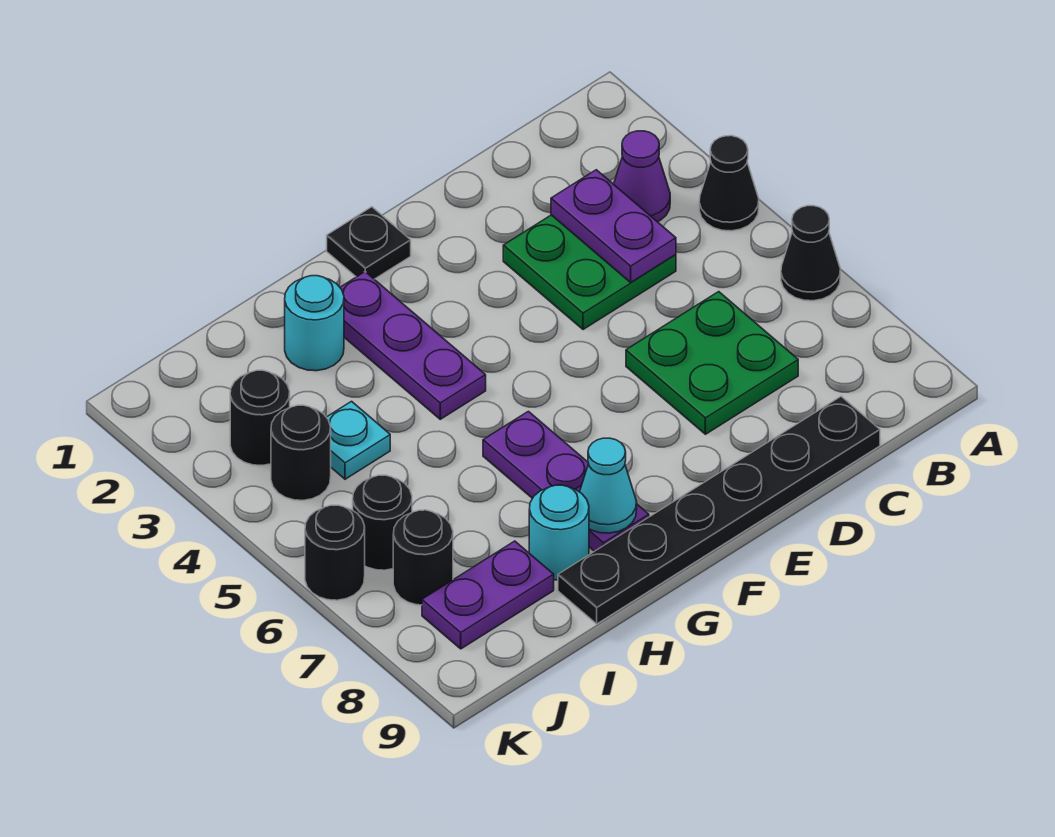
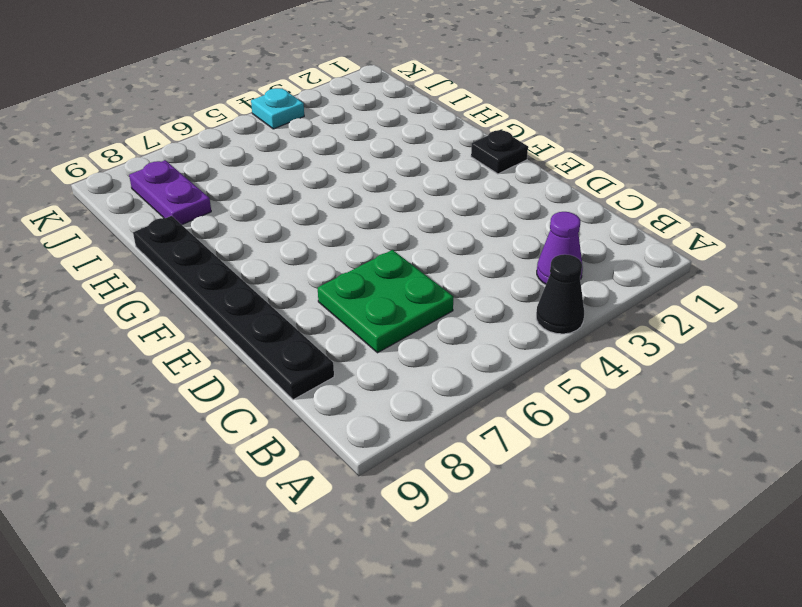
cyan plate K4 level 1 -> cyan plate I4 level 1
none -> black cone A6 level 1
none -> green plate C3:D4 level 1
none -> purple plate G2:G4 level 1

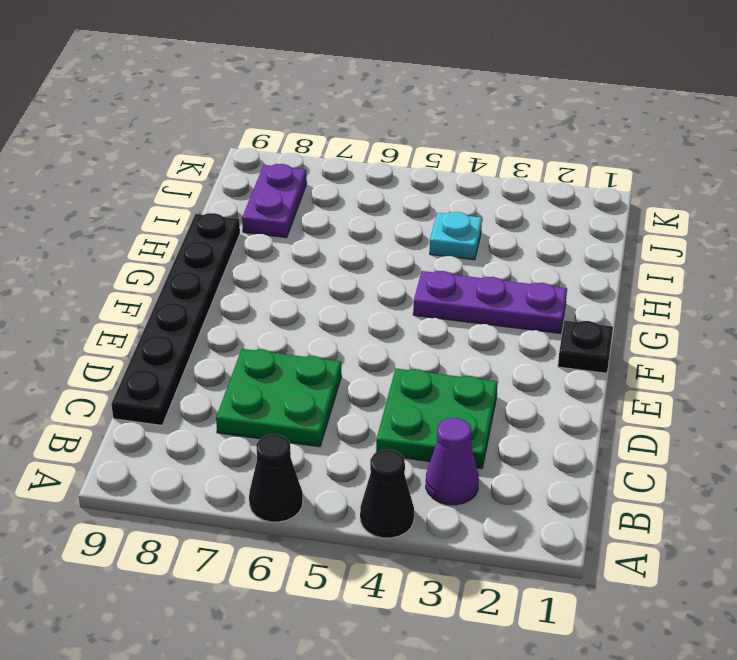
none -> purple plate G6:G8 level 1
none -> cyan round brick H2 level 1
none -> cyan round brick H8 level 1

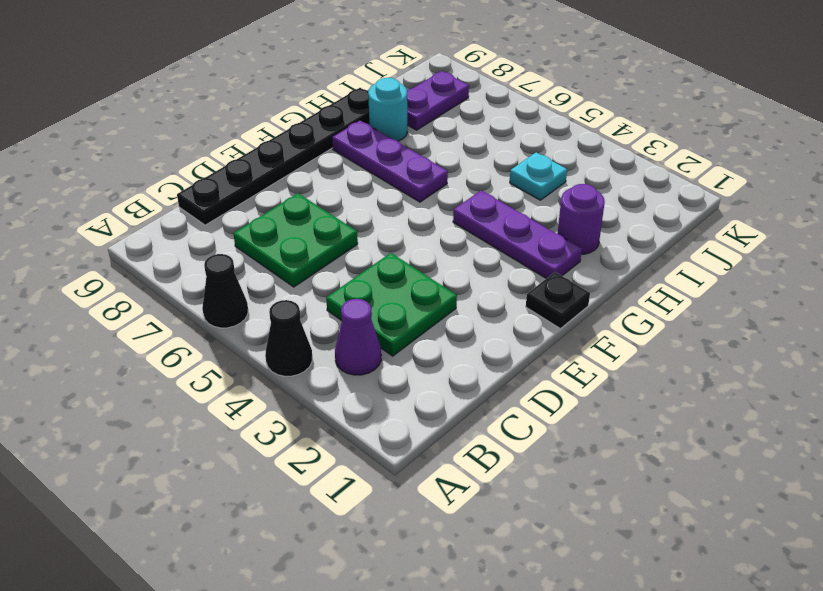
purple round brick H2 level 1 -> cyan round brick H2 level 1
none -> black round brick J3 level 1
none -> black round brick J4 level 1
none -> black round brick J6 level 1

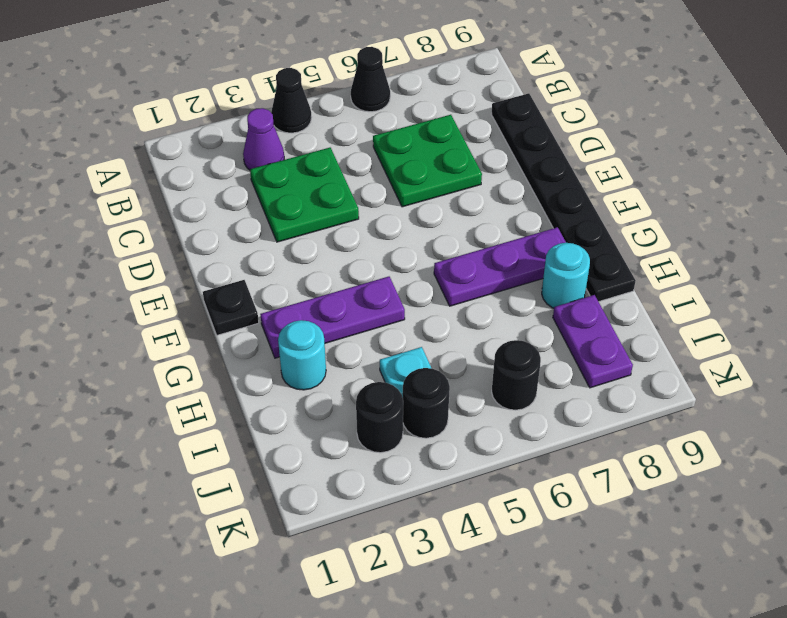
none -> black round brick J7 level 1
none -> black round brick K6 level 1
none -> purple plate C3:C4 level 2

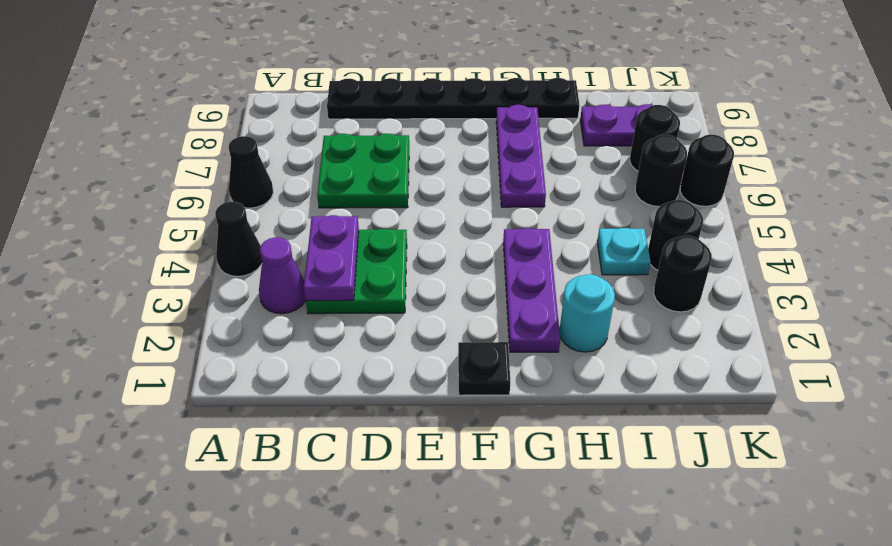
none -> cyan round brick H8 level 1
none -> cyan cone G8 level 2

